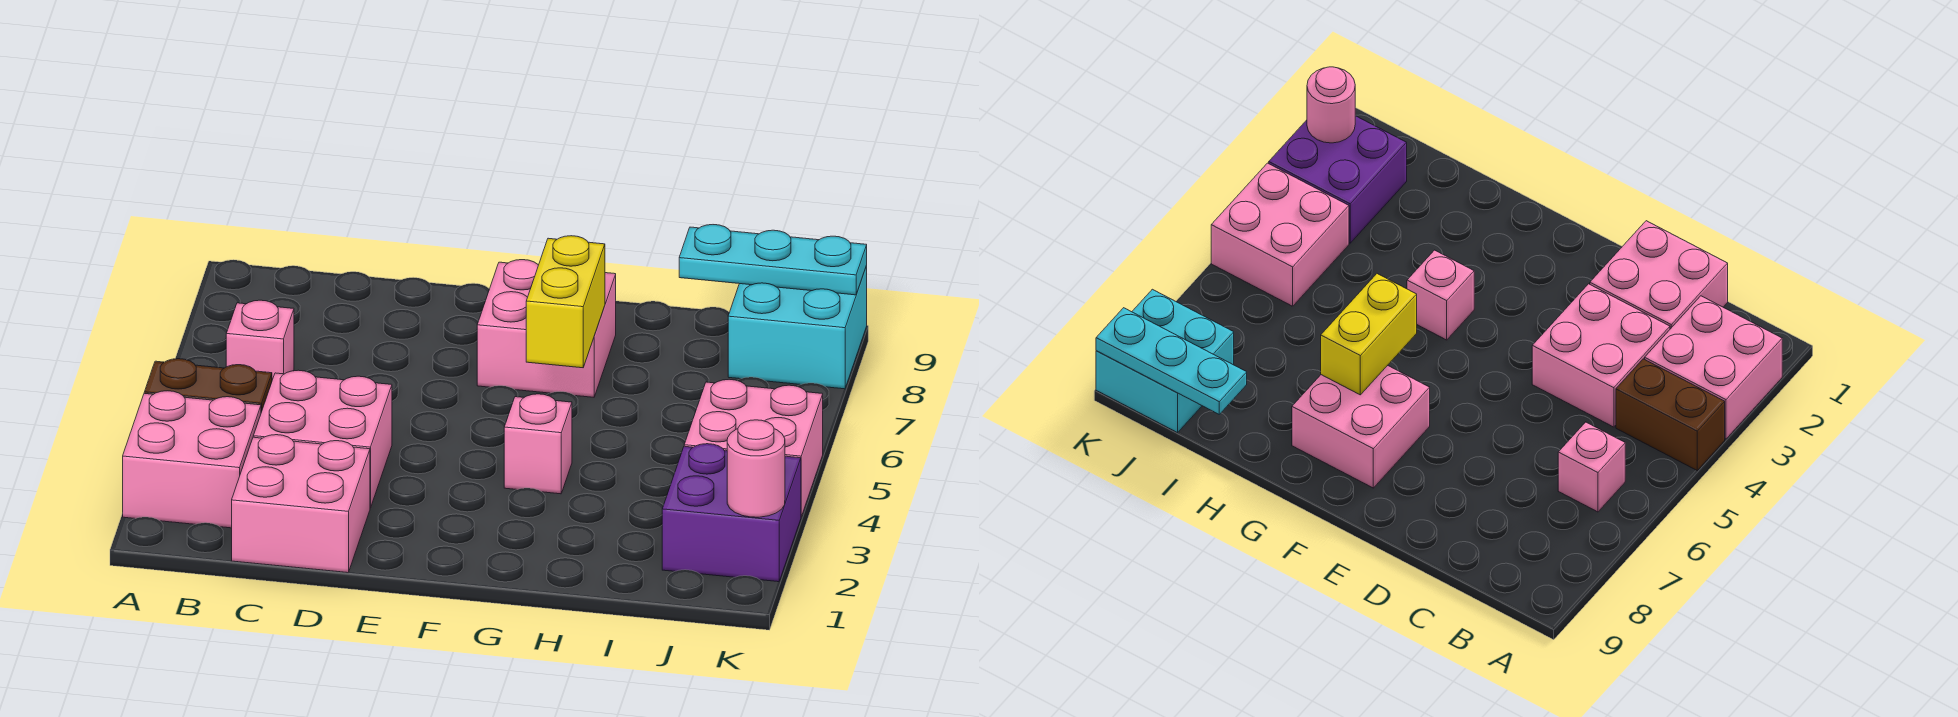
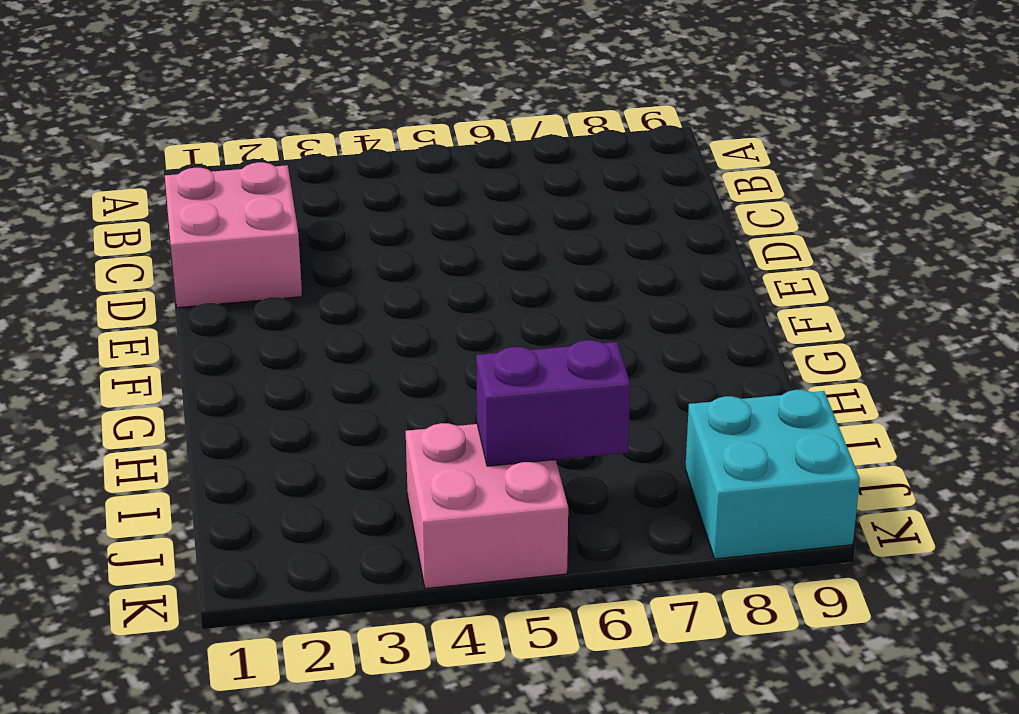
purple brick J5:J6 level 2 -> none
none -> pink brick A2:B3 level 1
none -> brown brick A4:B4 level 1
none -> pink brick B6 level 1

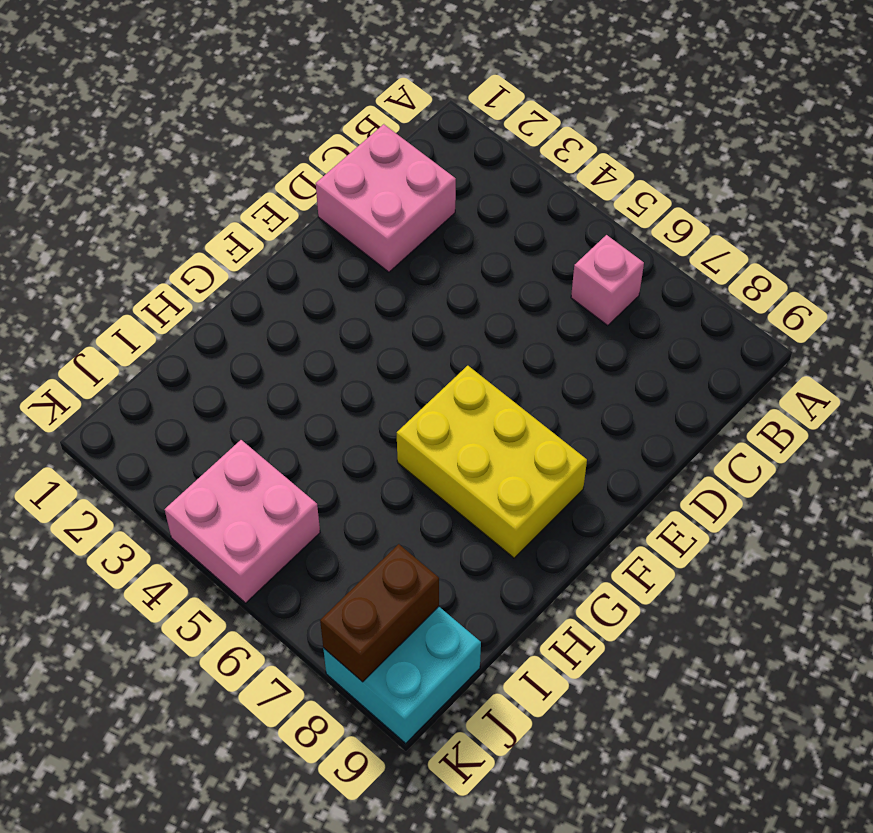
yellow brick F6:G8 level 1 -> pink brick F7:G8 level 1
brown brick J8:K8 level 2 -> brown brick A4:B4 level 1
none -> pink brick A2:B3 level 1
none -> pink brick C3:D4 level 1
none -> pink brick G4 level 1

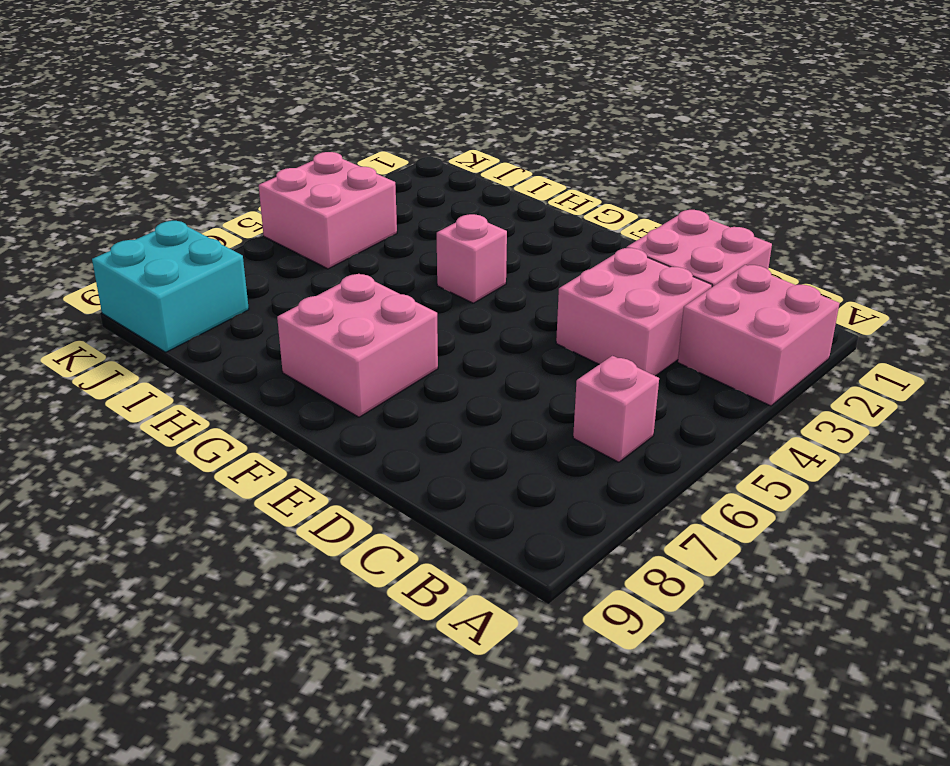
none -> brown brick A4:B4 level 1
none -> purple brick J2:K3 level 1
none -> yellow brick G6:G7 level 2

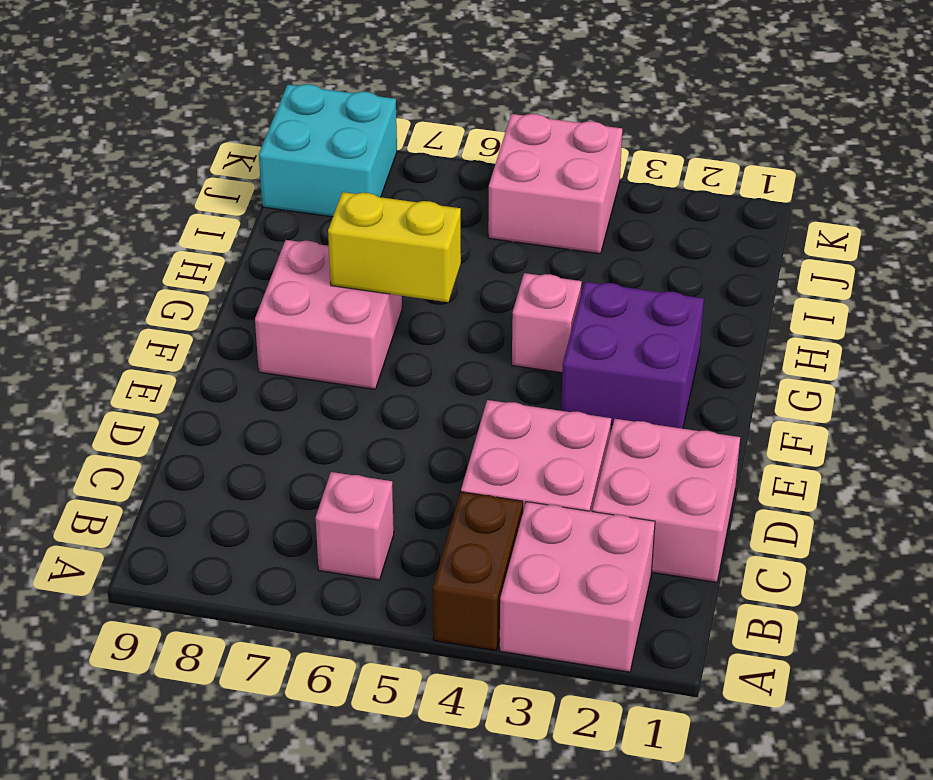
purple brick F2:G3 level 1 -> purple brick J2:K3 level 1
none -> cyan plate I9:K9 level 2
none -> pink round brick K2 level 2

